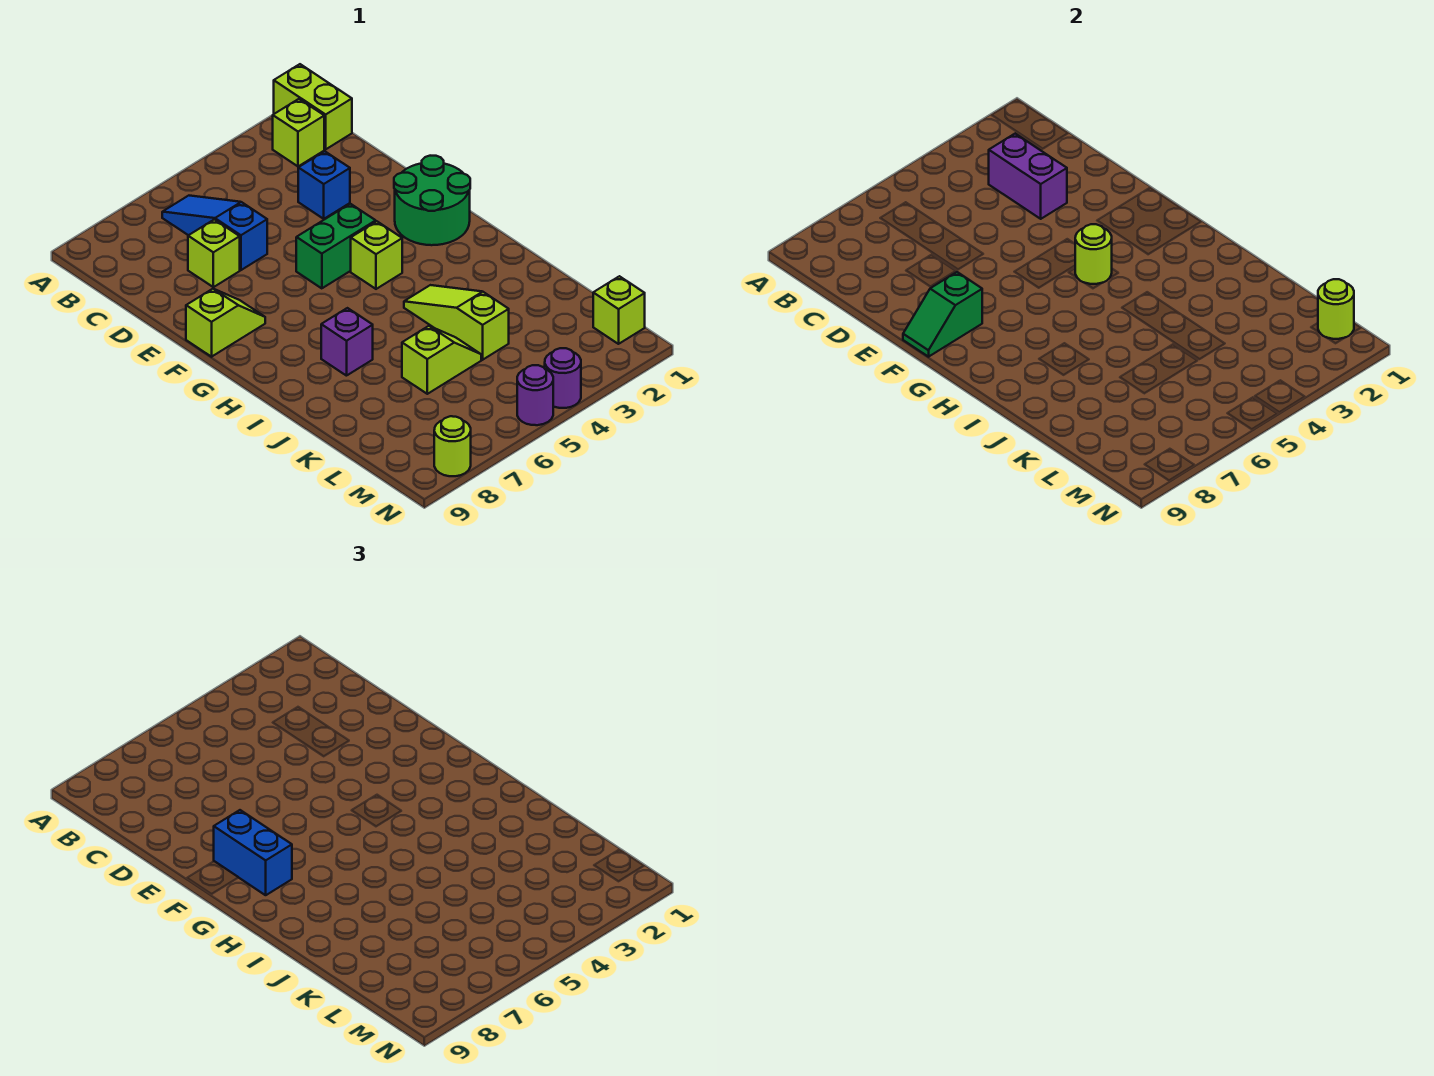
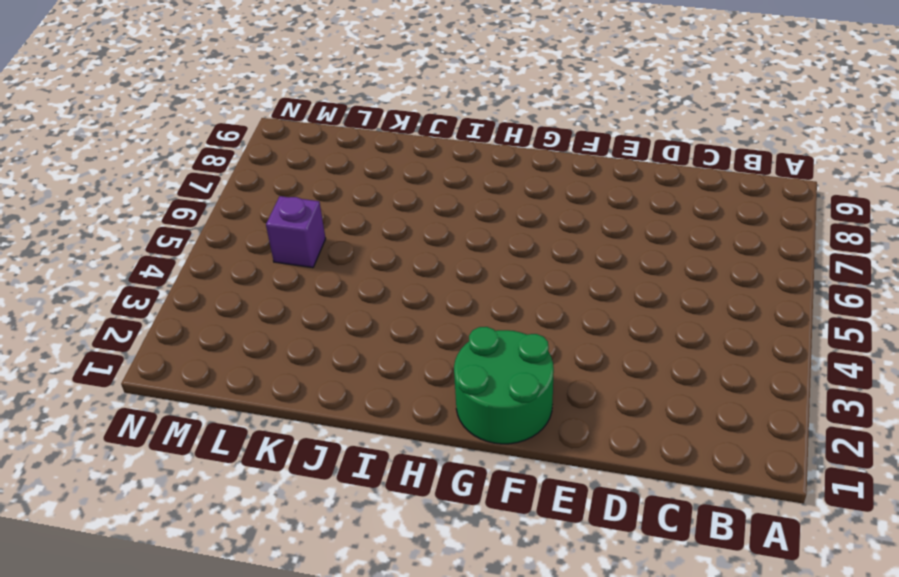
purple brick L5 level 1 -> purple brick I7 level 1
none -> lime brick A1:B1 level 1
none -> lime brick B2 level 1
none -> blue slope B6:D6 level 1 top D

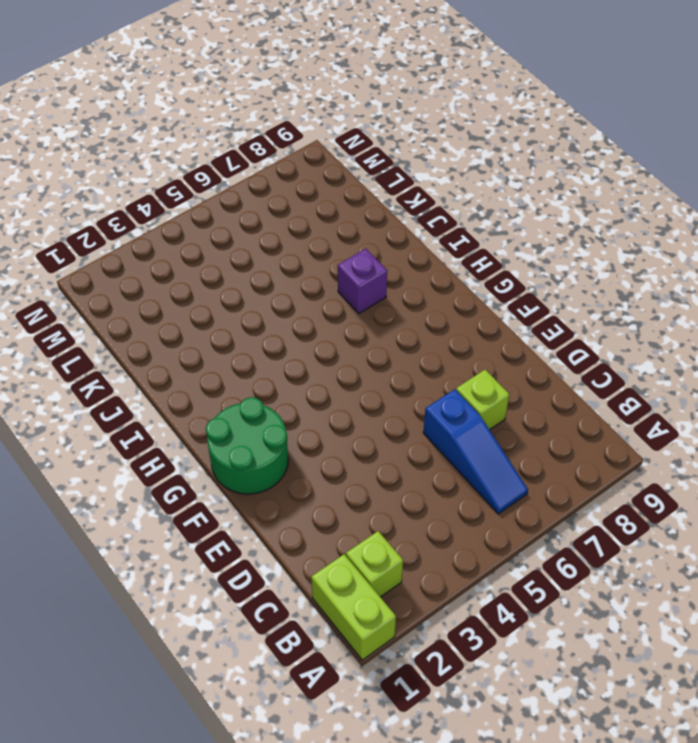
none -> blue brick D3 level 1
none -> green brick F4:F5 level 1
none -> lime slope F8:F9 level 1 top 9

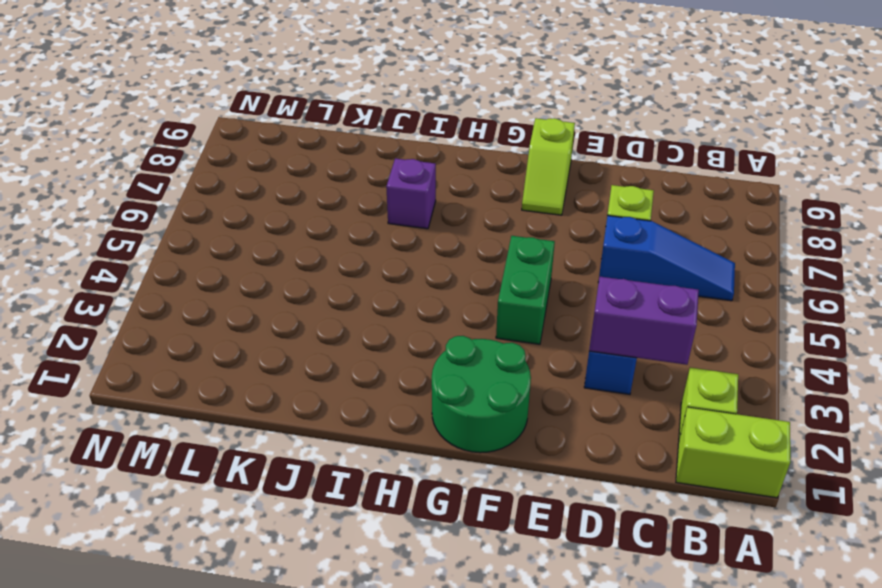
none -> lime brick G4 level 1
none -> lime slope I4:K4 level 1 top K
none -> lime slope K5:K6 level 1 top 6

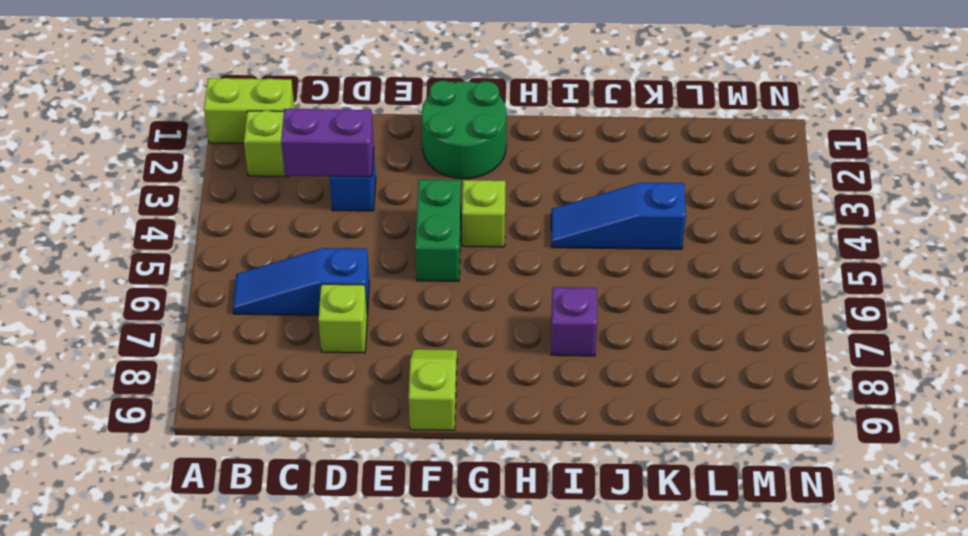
blue slope I4:K4 level 1 top K -> lime slope I4:K4 level 1 top K
none -> lime slope K5:K6 level 1 top 6
none -> lime brick M1 level 1
none -> purple round brick N4 level 1

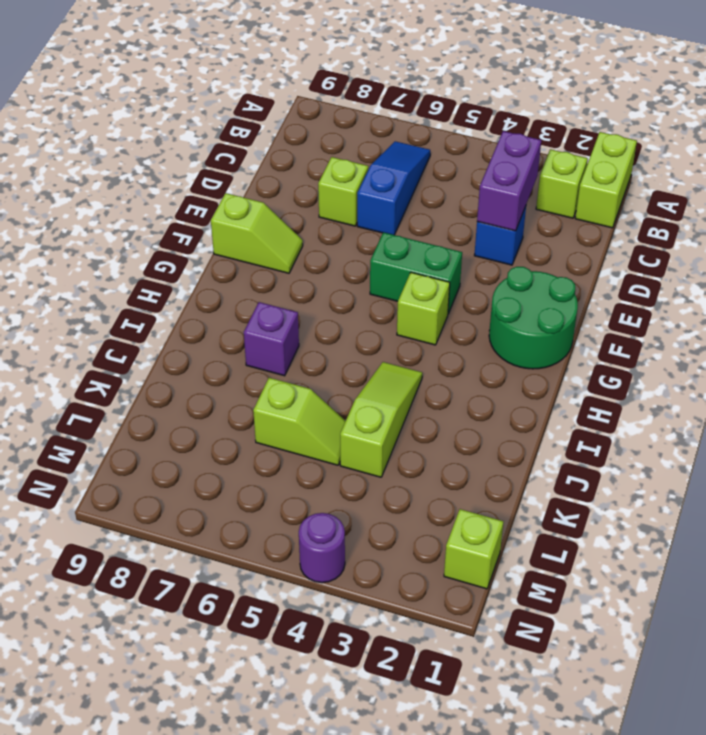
none -> purple round brick N5 level 1
none -> lime round brick N8 level 1
none -> green slope F8:F9 level 2 top 8

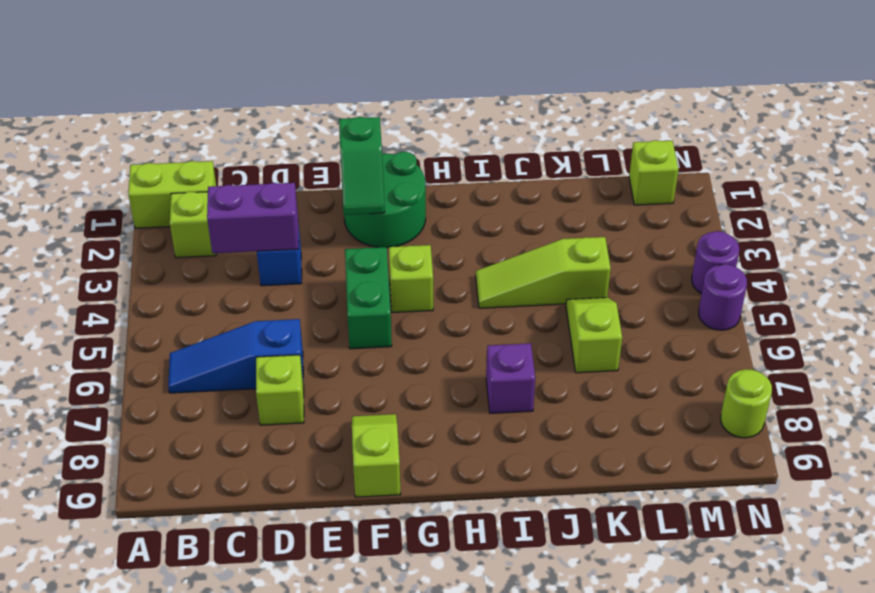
green slope F1:F2 level 2 top 1 -> green slope F8:F9 level 2 top 8
none -> lime round brick G4 level 2
none -> lime round brick M1 level 2
none -> blue brick F8:G8 level 3

